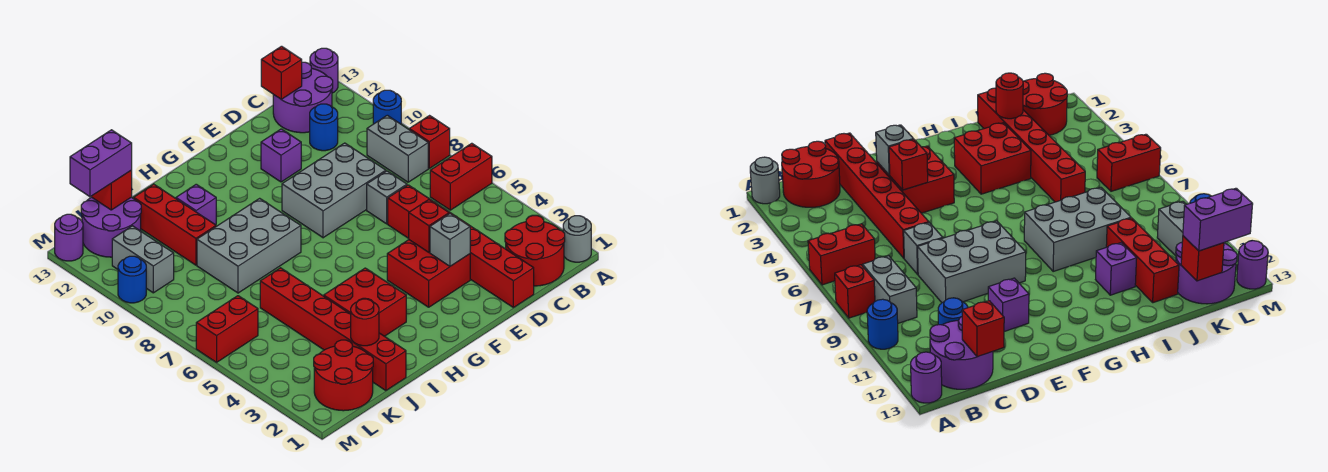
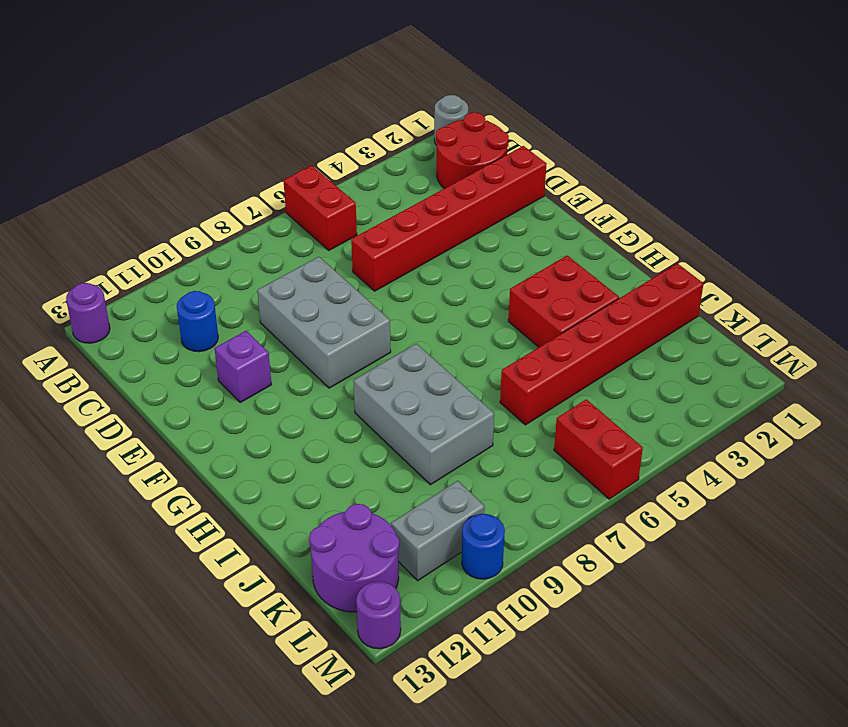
none -> red brick A8 level 1
none -> blue round brick A10 level 1
none -> grey brick B8:B9 level 1
none -> purple round brick B12:C13 level 1

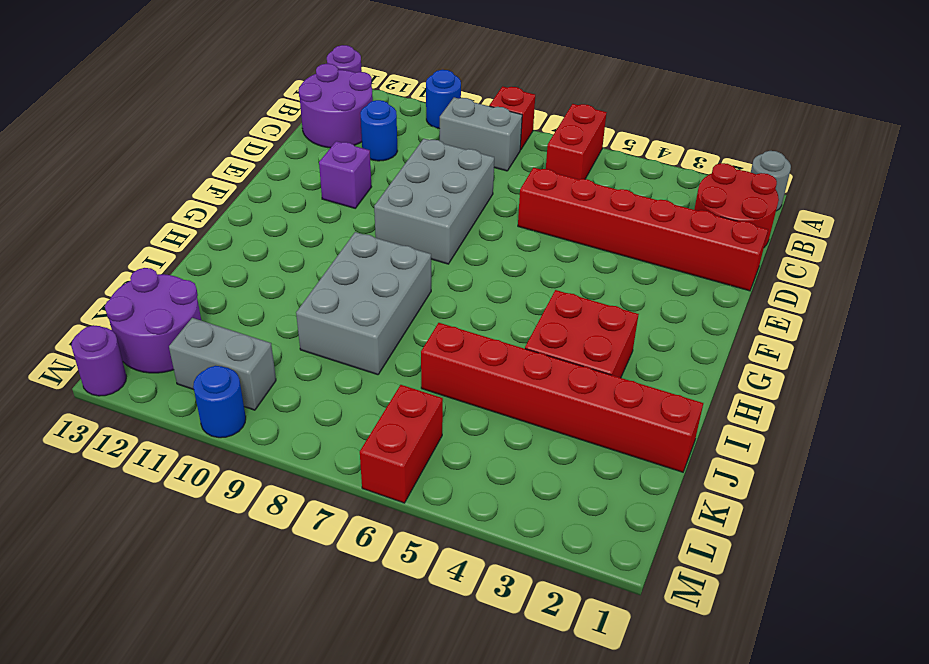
none -> grey brick D7 level 1
none -> red brick E3:F4 level 1
none -> purple brick I11 level 1
none -> red brick J10:J12 level 1

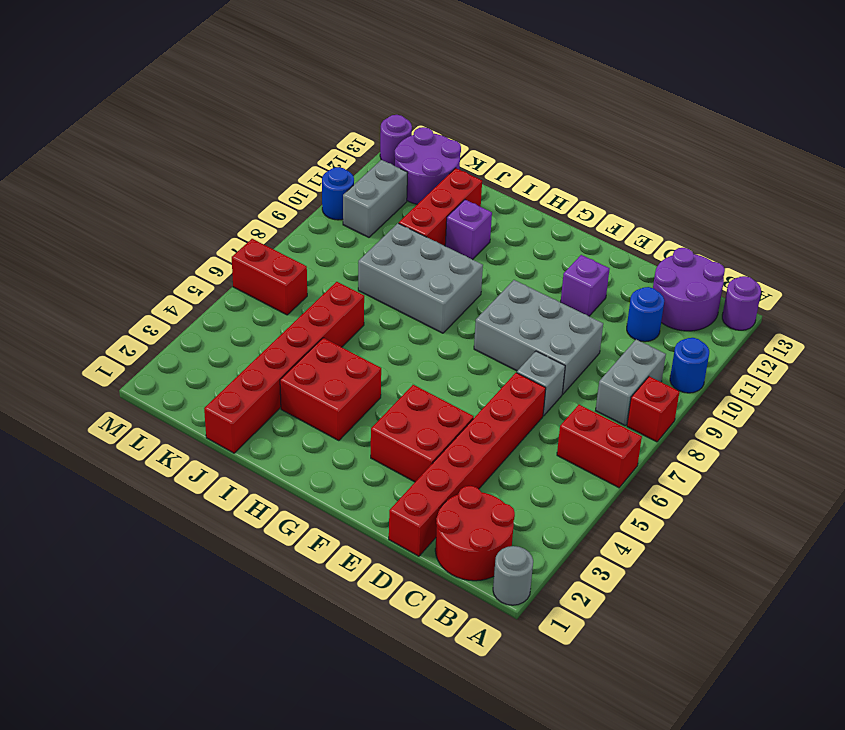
none -> red round brick K1:L2 level 1
none -> red brick C13 level 2
none -> grey brick E3 level 2
none -> red brick E4 level 2

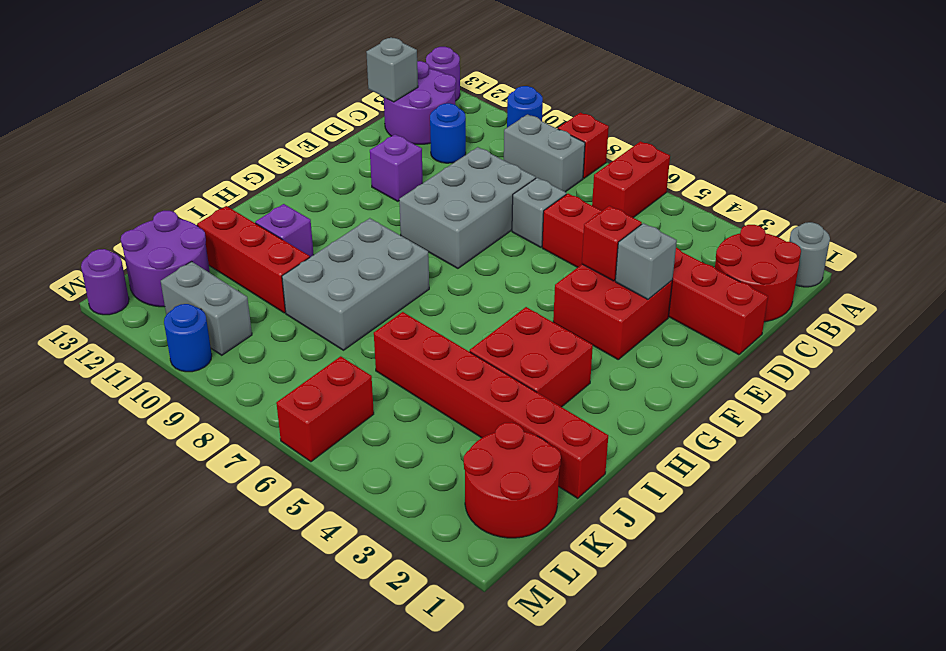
grey brick C13 level 2 -> red brick C13 level 2
none -> red round brick J2 level 2
none -> red brick K13 level 2
none -> purple brick K13:L13 level 3

